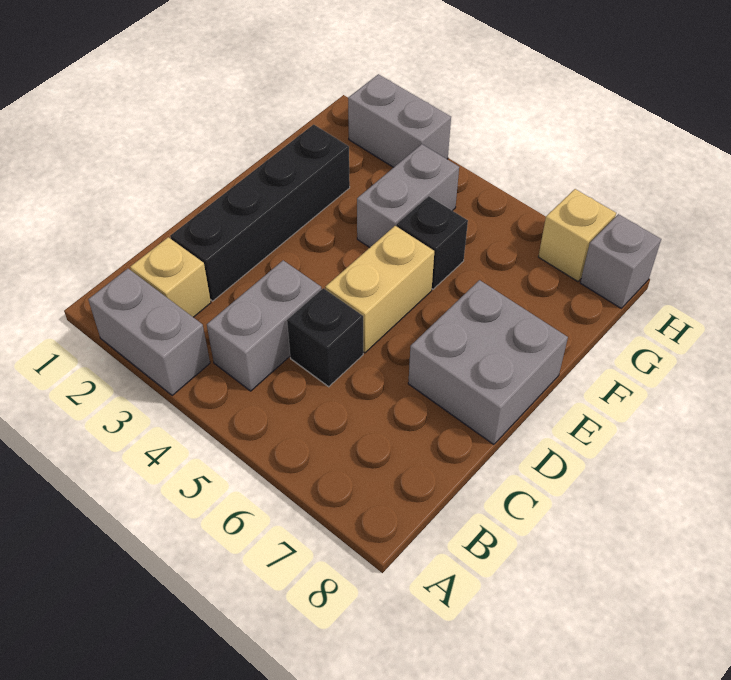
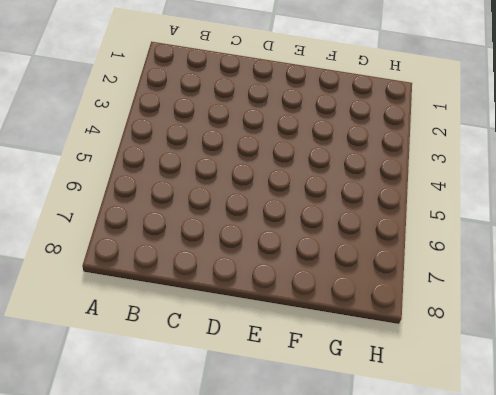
none -> grey brick A2:A3 level 1
none -> tan brick B2 level 1
none -> grey brick B4:C4 level 1

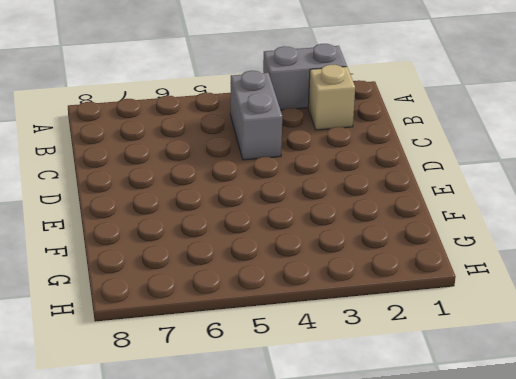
none -> black brick C2:F2 level 1
none -> black brick C5 level 1
none -> tan brick D5:E5 level 1

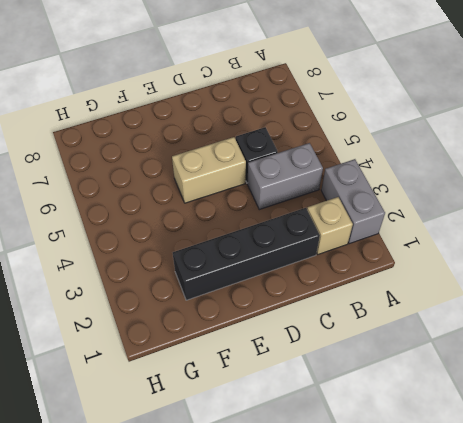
none -> grey brick D7:E8 level 1
none -> grey brick F4:G4 level 1
none -> black brick F5 level 1

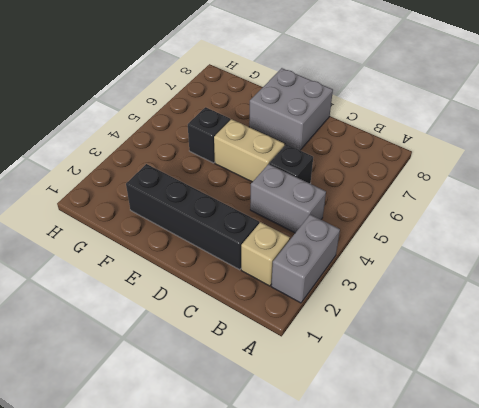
none -> grey brick F4:G4 level 1
none -> grey brick H2:H3 level 1
none -> tan brick H7 level 1

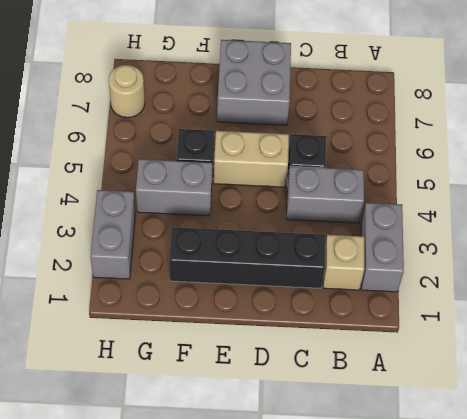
tan round brick H7 level 1 -> tan brick H7 level 1
none -> grey brick H8 level 1

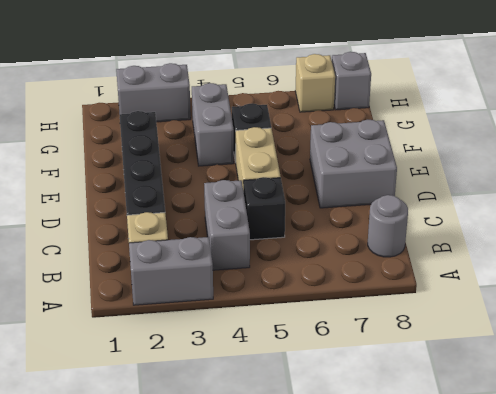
grey round brick B8 level 1 -> none

